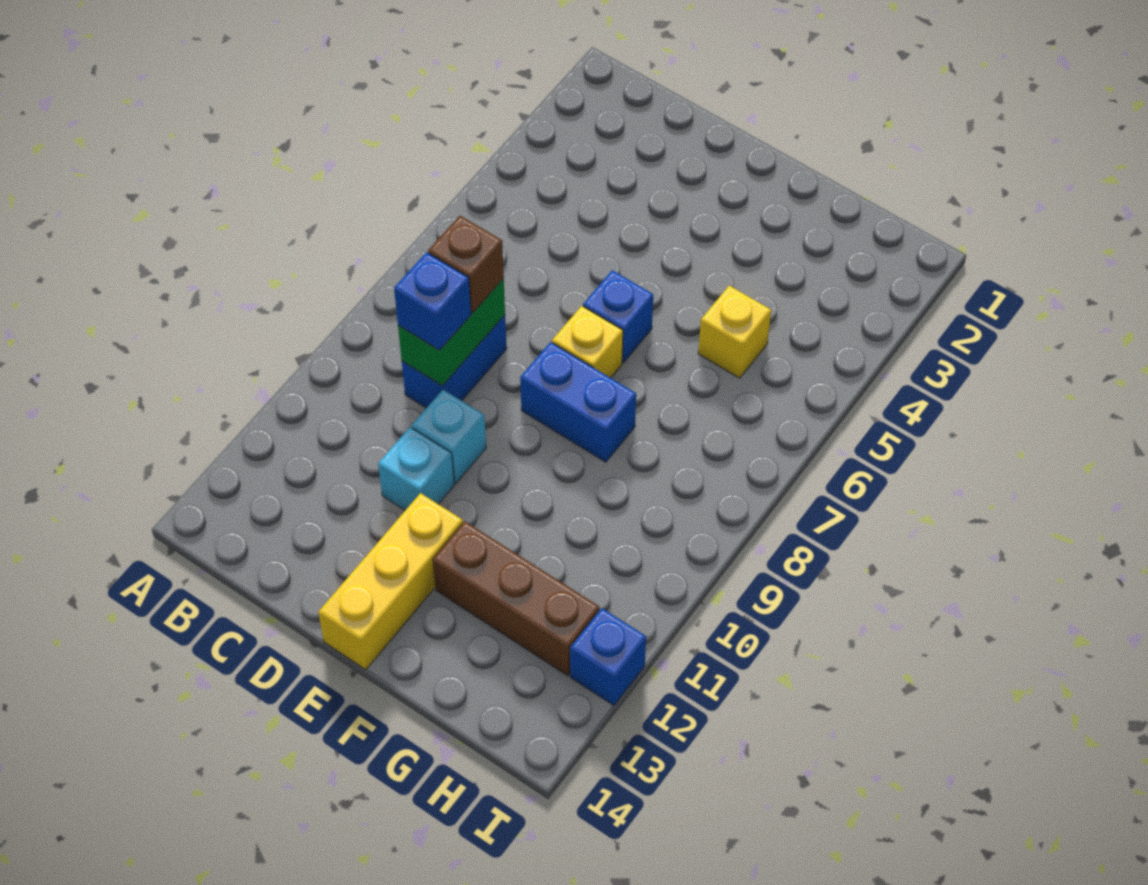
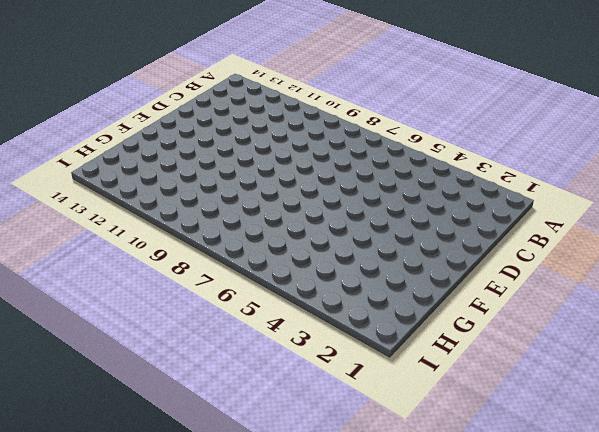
none -> blue brick C8:C9 level 1
none -> cyan brick D10 level 1
none -> cyan brick D11 level 1

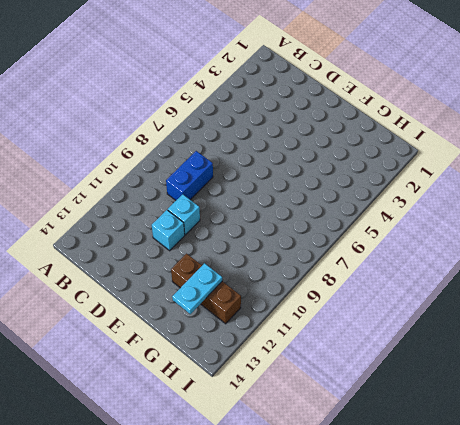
cyan plate G12:G13 level 2 -> none
none -> blue brick E6 level 1
none -> yellow brick E7 level 1
none -> blue brick E8:F8 level 1

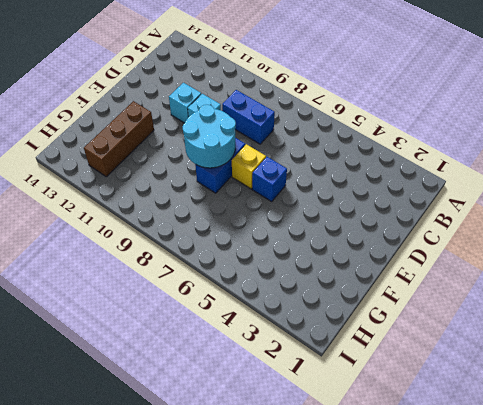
cyan round brick E8:F9 level 2 -> none
none -> yellow brick E12:E14 level 1
none -> yellow brick G5 level 1
none -> blue brick I12 level 1

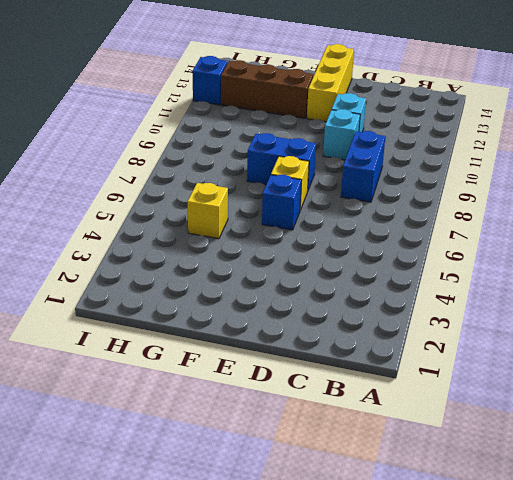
none -> green brick C8:C9 level 2
none -> brown brick C8 level 3
none -> blue brick C9 level 3

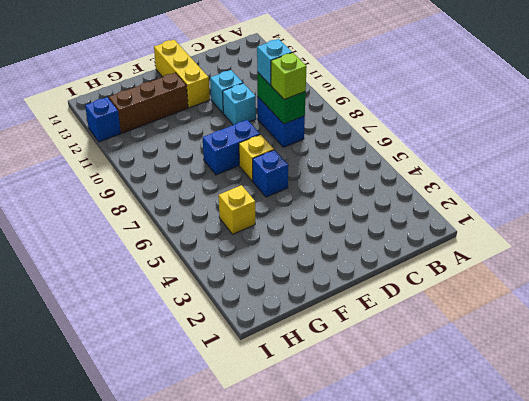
lime brick C8 level 3 -> brown brick C8 level 3
cyan brick C9 level 3 -> blue brick C9 level 3

